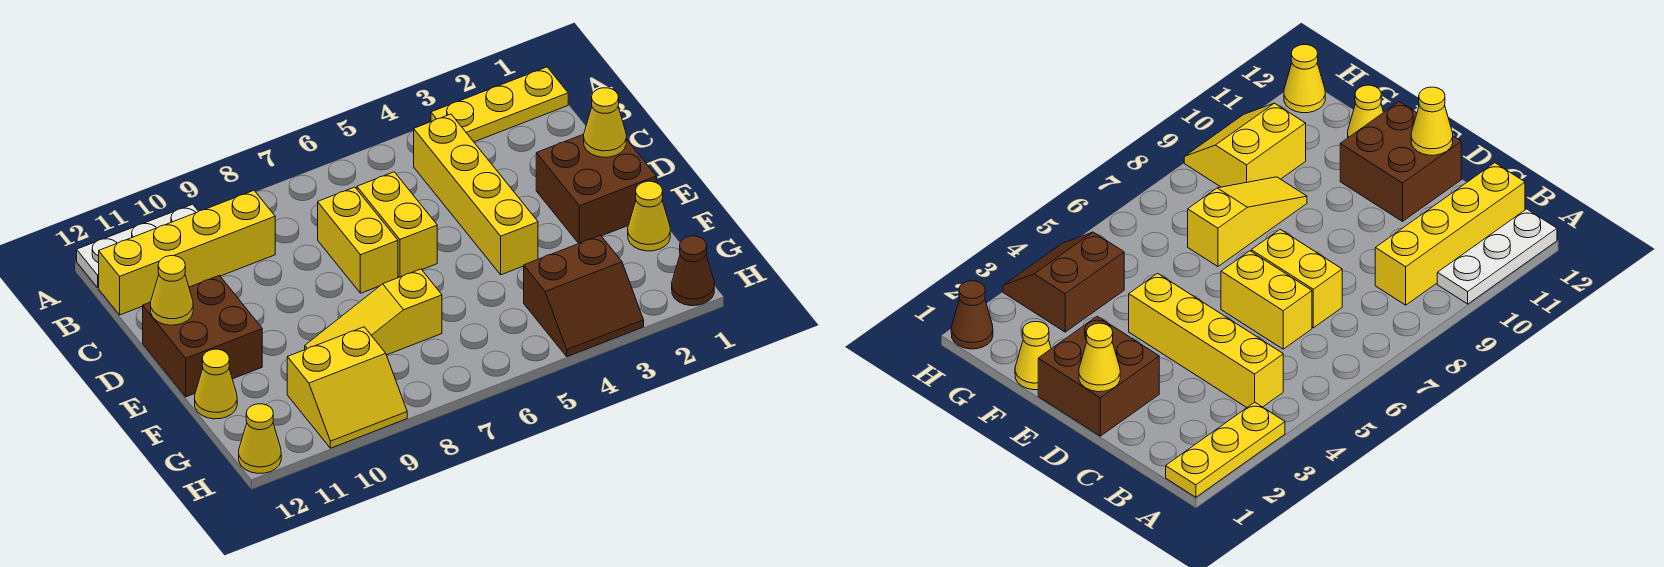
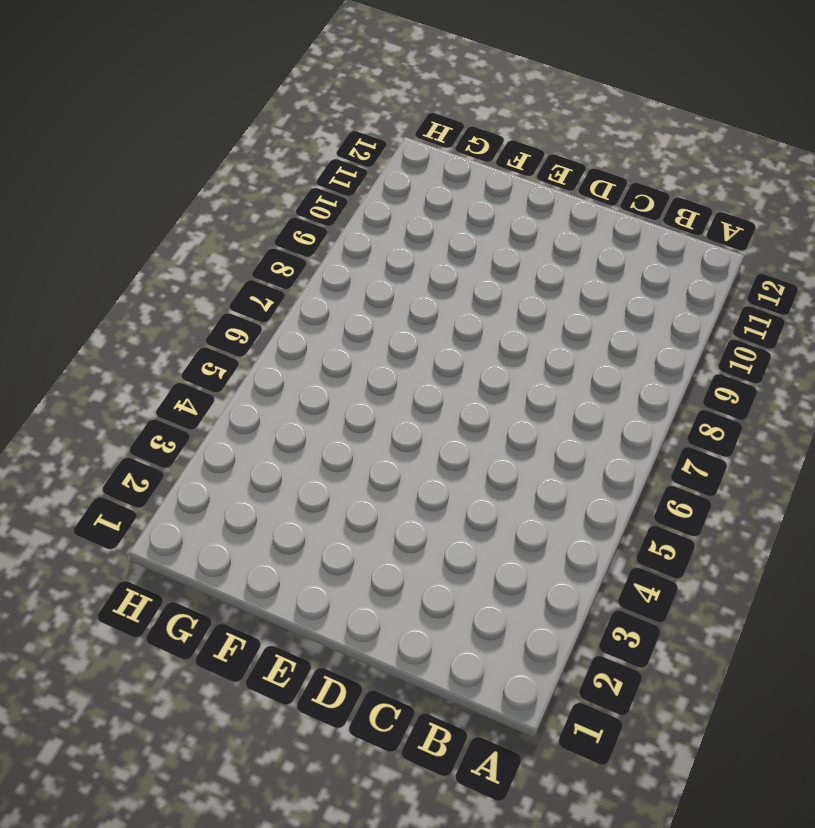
none -> yellow plate A1:A3 level 1
none -> white plate A10:A12 level 1
none -> yellow brick B4:E4 level 1

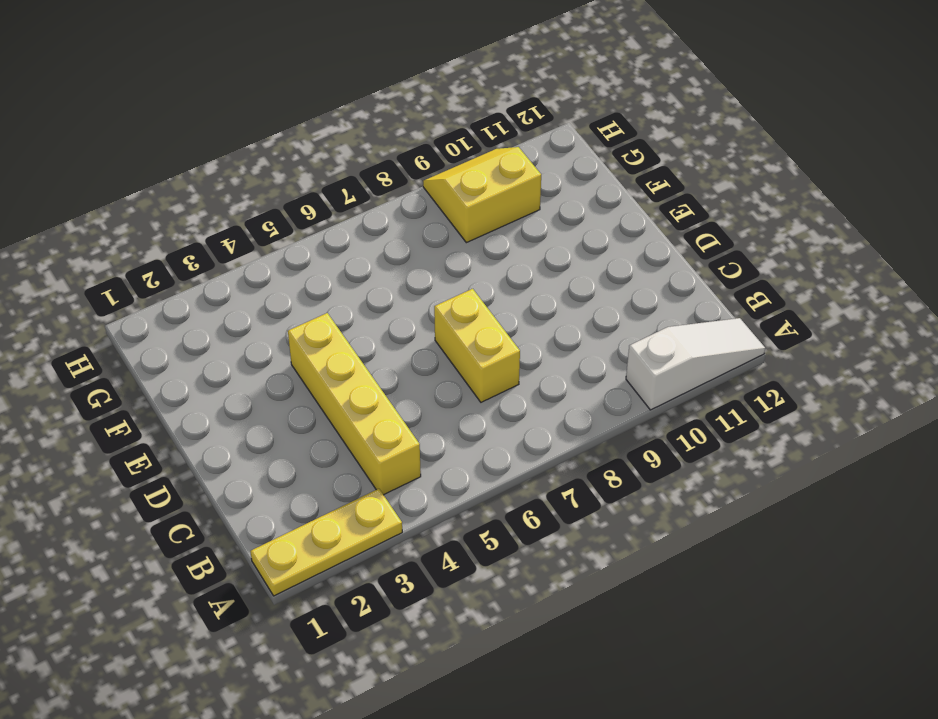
white slope A10:A12 level 1 top 10 -> white plate A10:A12 level 1
none -> yellow brick B9:B12 level 1
none -> yellow brick C6:D6 level 1
none -> brown brick D1:E2 level 1

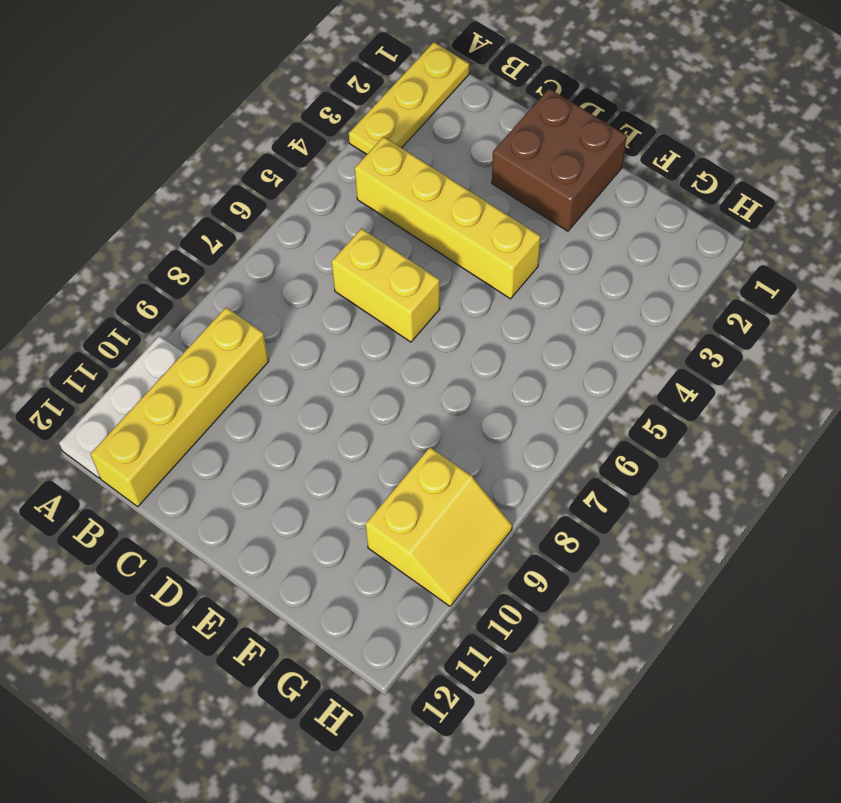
none -> yellow brick C7:D7 level 1
none -> brown brick D11:E12 level 1
none -> yellow cone F1 level 1

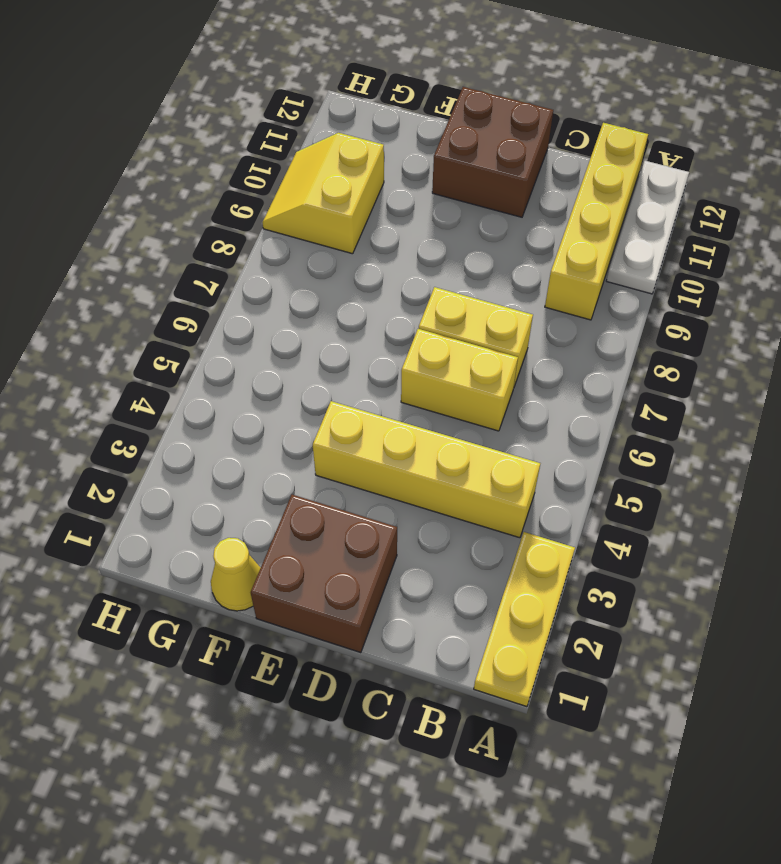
none -> yellow slope F7:F9 level 1 top 7
none -> yellow cone F12 level 1
none -> brown slope G3:H4 level 1 top G

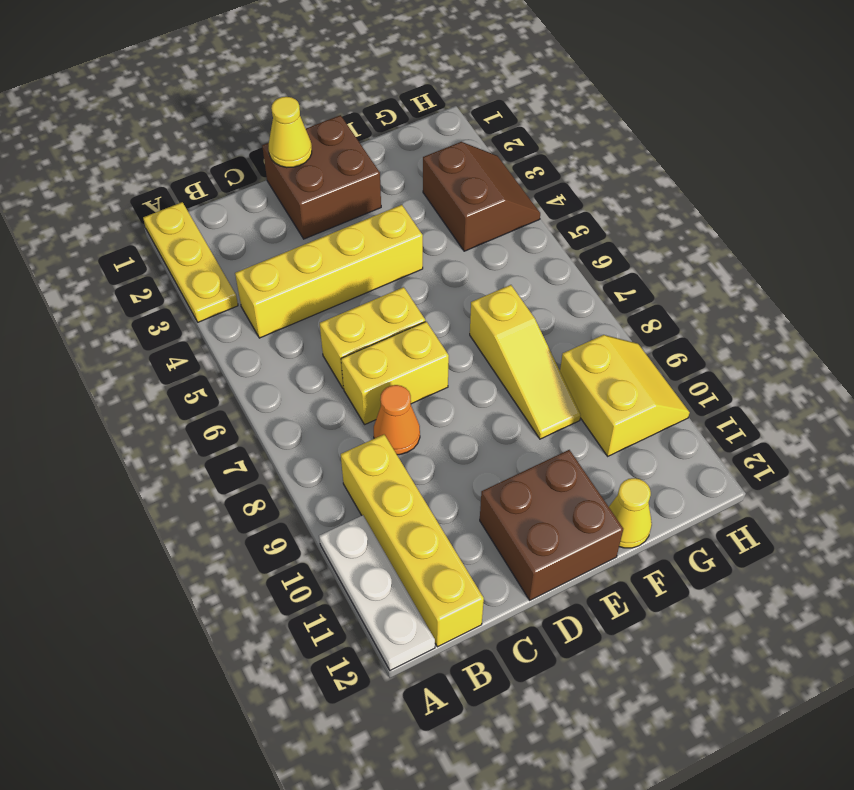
orange cone C8 level 1 -> none
none -> yellow cone F1 level 1
none -> brown cone H1 level 1
none -> yellow cone H12 level 1

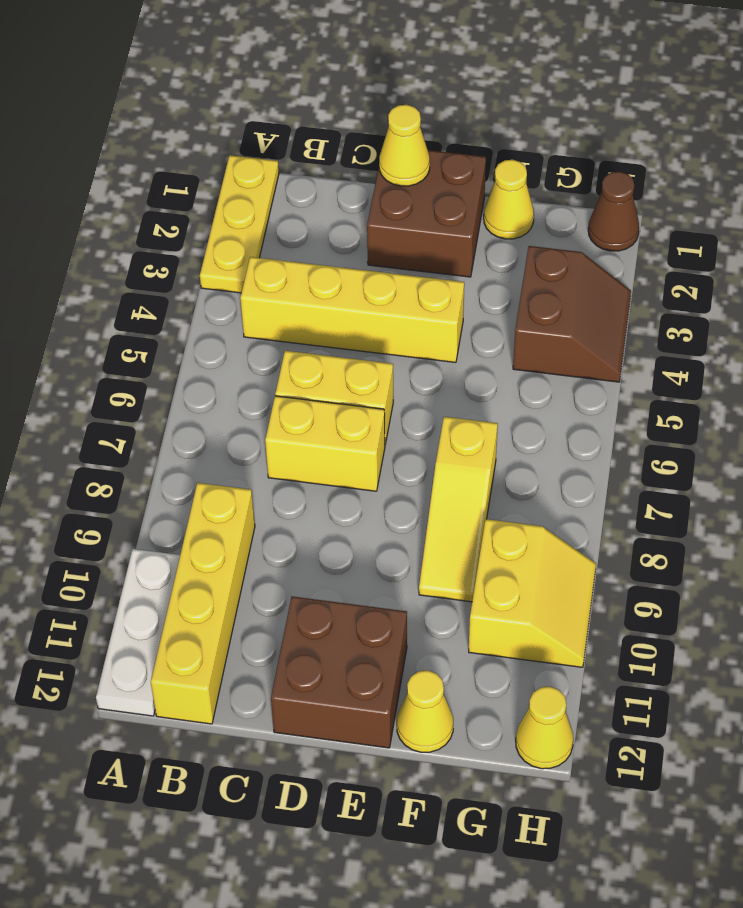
none -> yellow cone D12 level 2

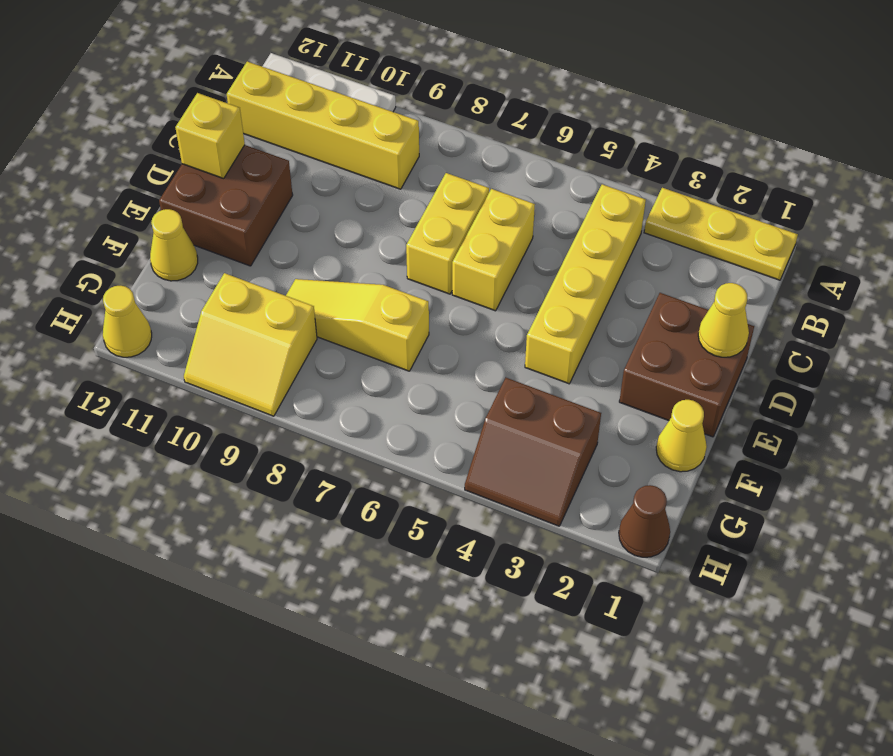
yellow brick D12 level 2 -> yellow cone D12 level 2

